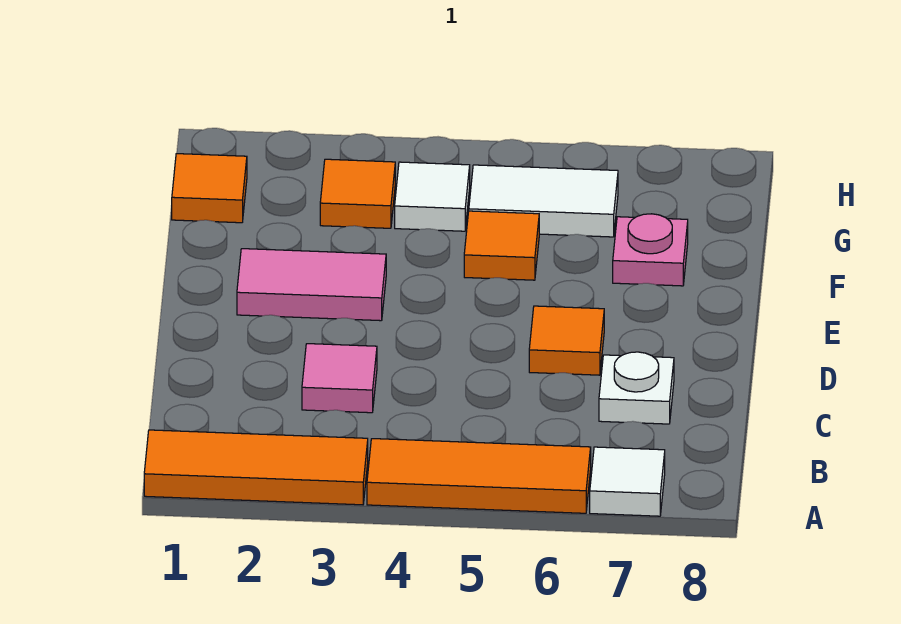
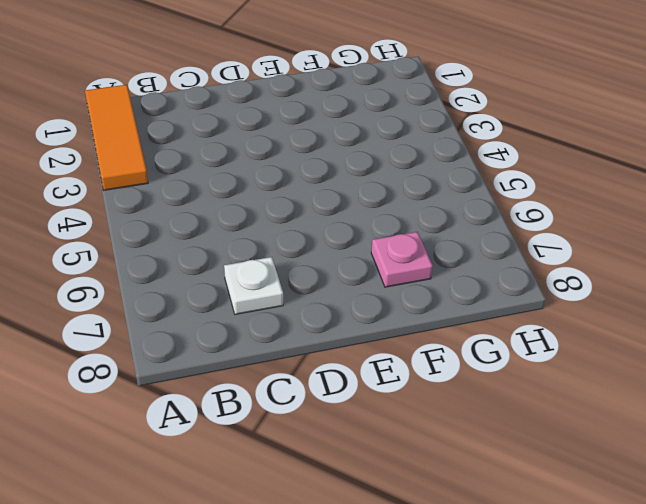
none -> orange tile A4:A6 level 1
none -> white tile A7 level 1
none -> pink tile C3 level 1

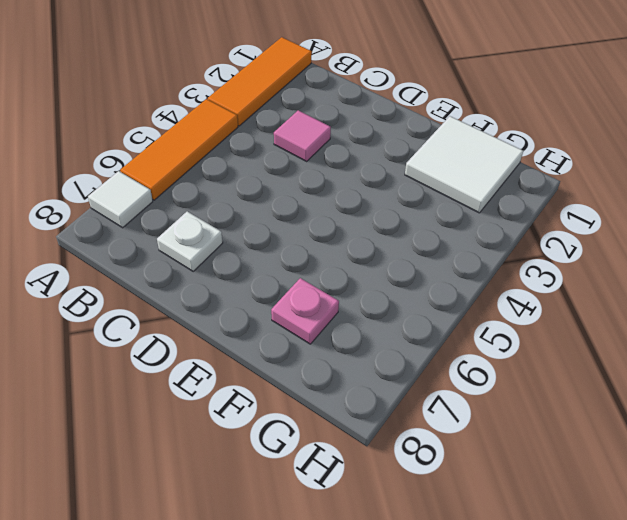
white tile F1:G2 level 1 -> orange tile G1 level 1
none -> orange tile D6 level 1
none -> pink tile E2:E3 level 1
none -> orange tile F5 level 1

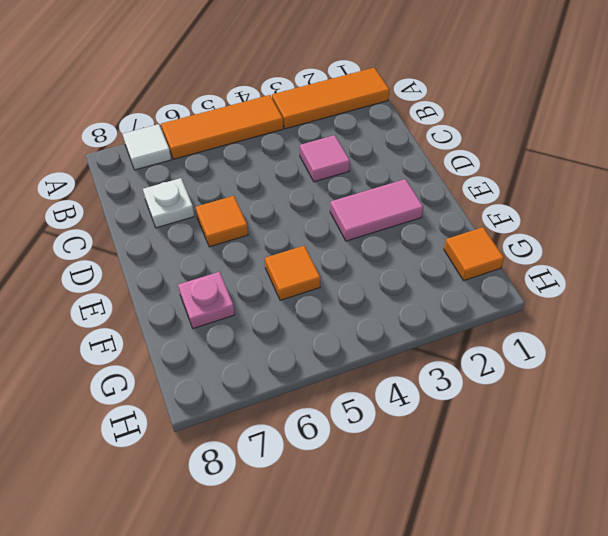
none -> orange tile G3 level 1
none -> white tile G4 level 1
none -> white tile G5:G6 level 1

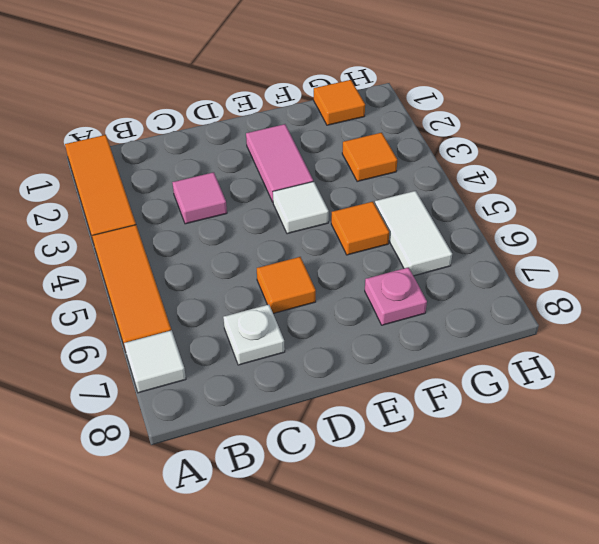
white tile E4 level 1 -> white tile G4 level 1

